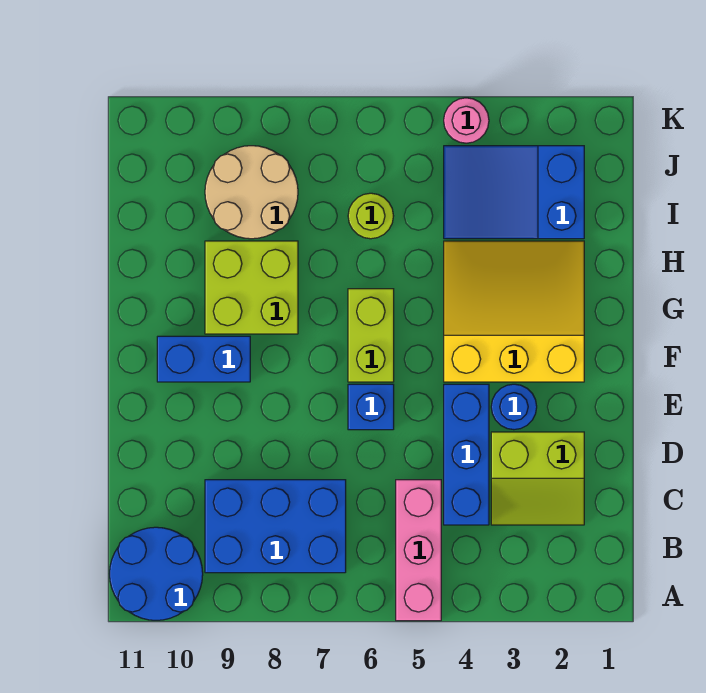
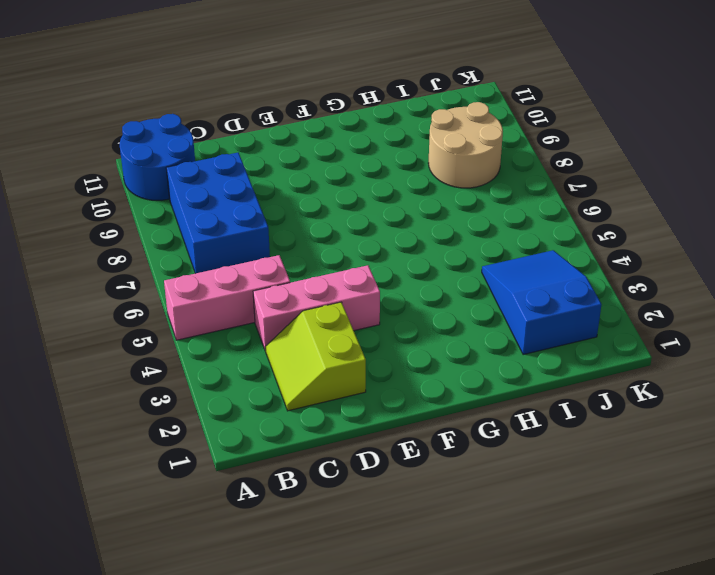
pink brick C4:E4 level 1 -> blue brick C4:E4 level 1
none -> blue round brick E3 level 1
none -> blue brick E6 level 1
none -> yellow slope F2:H4 level 1 top F

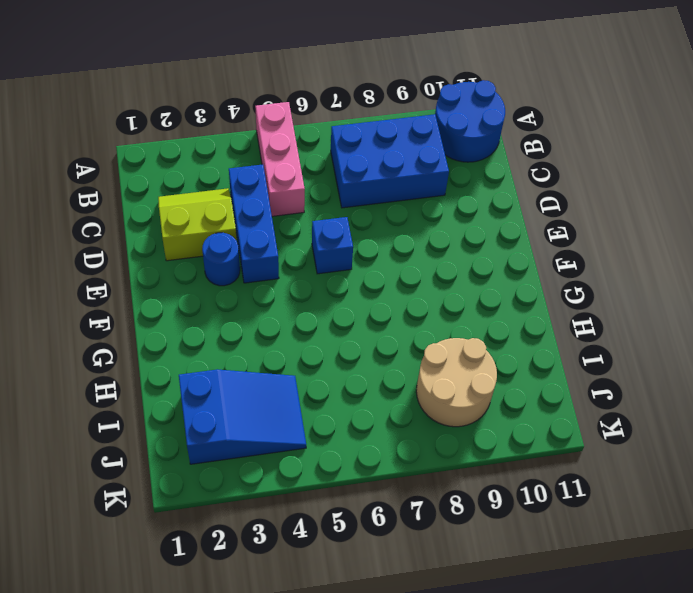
none -> yellow slope F2:H4 level 1 top F
none -> lime brick F6:G6 level 1
none -> blue brick F9:F10 level 1

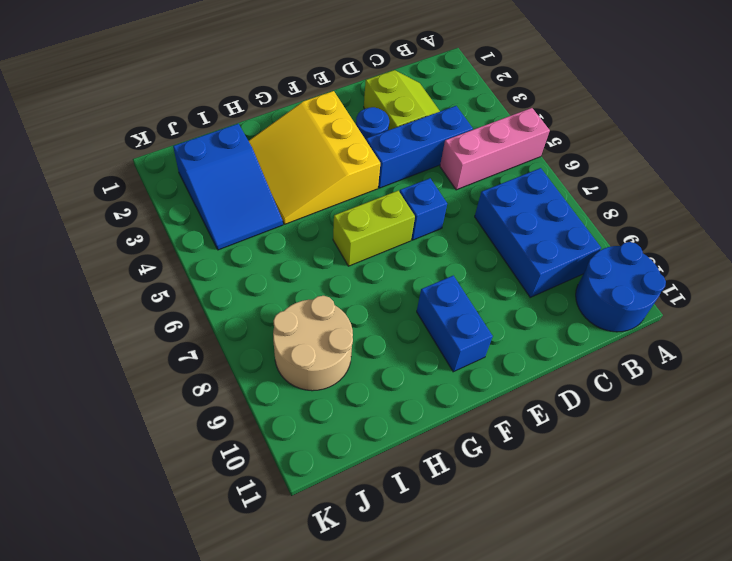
none -> lime brick G8:H9 level 1
none -> lime round brick I6 level 1
none -> pink round brick K4 level 1

